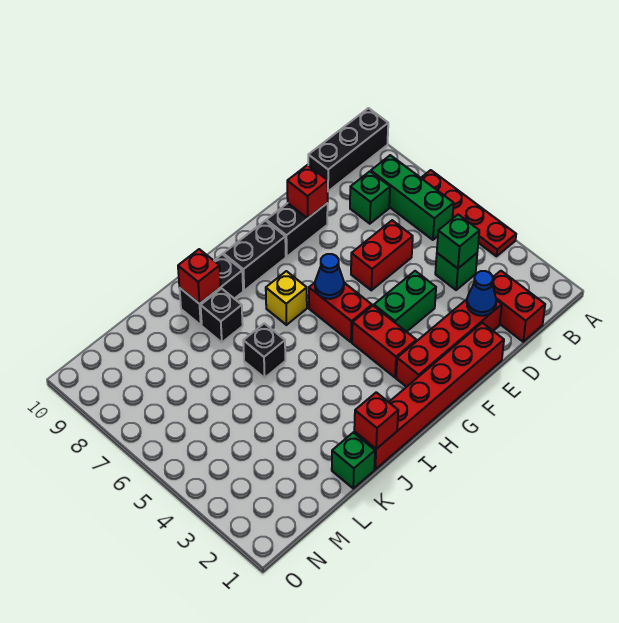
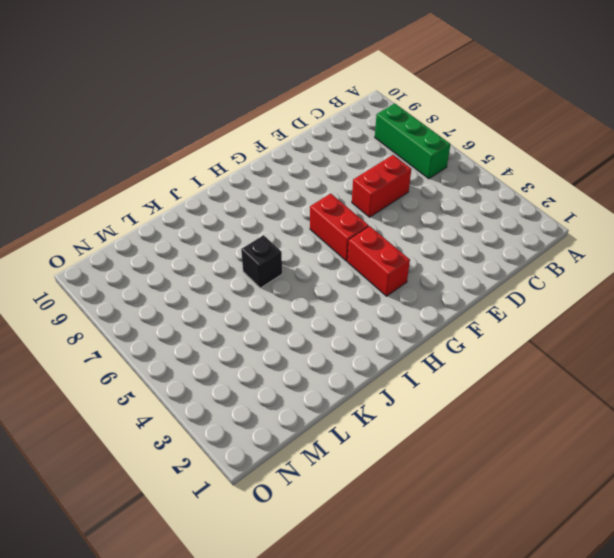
none -> red plate A4:A7 level 1
none -> black brick A10:C10 level 1
none -> red brick C1:C2 level 1

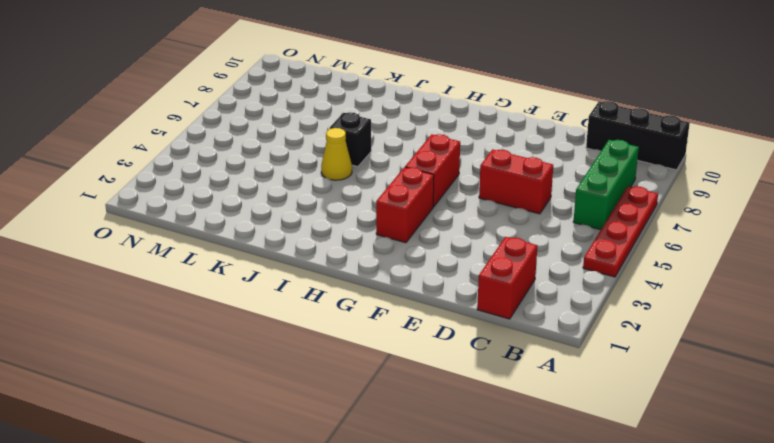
yellow cone J5 level 1 -> none
none -> green brick C4 level 1
none -> green brick C8 level 1
none -> red brick D2:G2 level 1

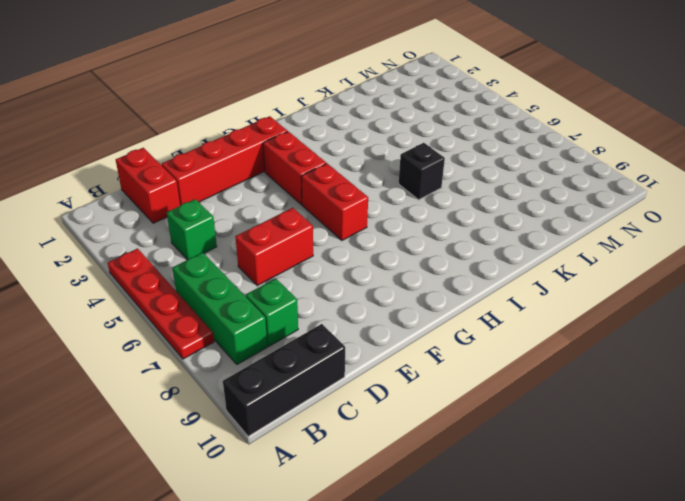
none -> red brick E1:J1 level 1
none -> green brick E4:F4 level 1
none -> black brick E9:F9 level 1

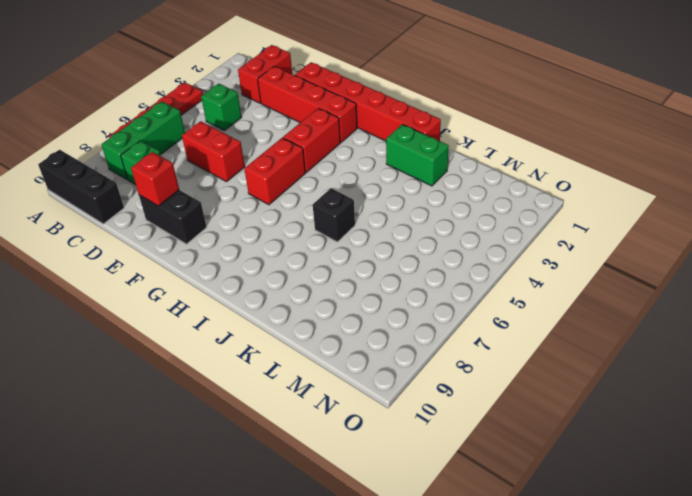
green brick J2:K2 level 1 -> green brick E4:F4 level 1
none -> black brick G9:H9 level 1
none -> yellow brick H7 level 1
none -> black brick I9:J9 level 1

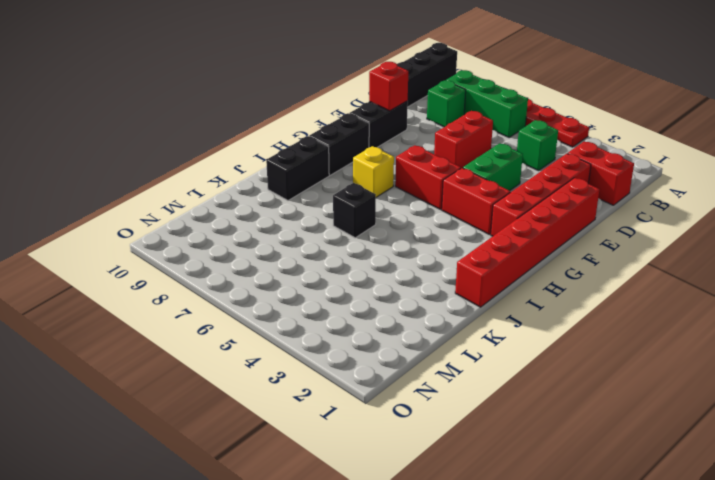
none -> black brick J8 level 1
none -> green brick K1 level 1
none -> green brick C4 level 2

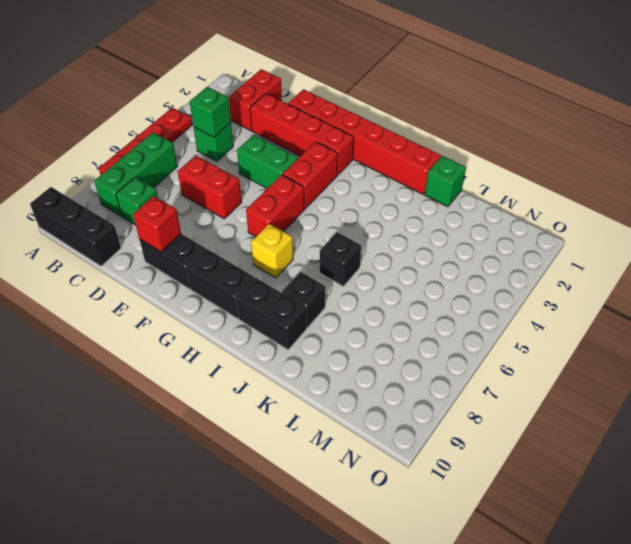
none -> blue cone D2 level 2
none -> blue cone G6 level 2
none -> red brick J1 level 2

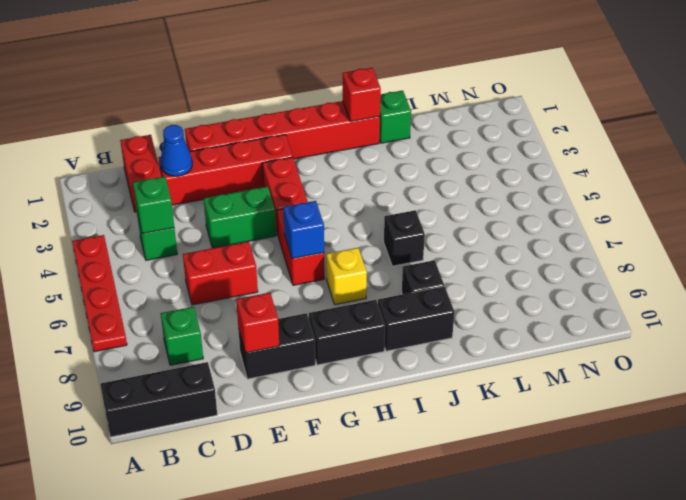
blue brick G6 level 2 -> blue cone G6 level 2
none -> green brick B6:B8 level 1
none -> red brick J9 level 2

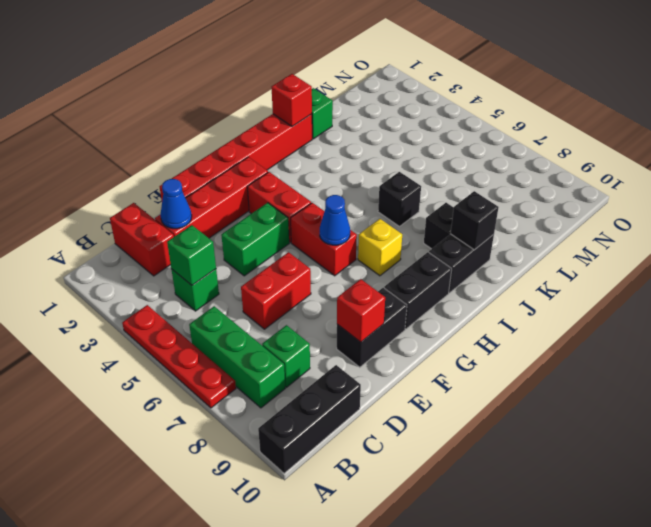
black brick J9 level 2 -> red brick J9 level 2

